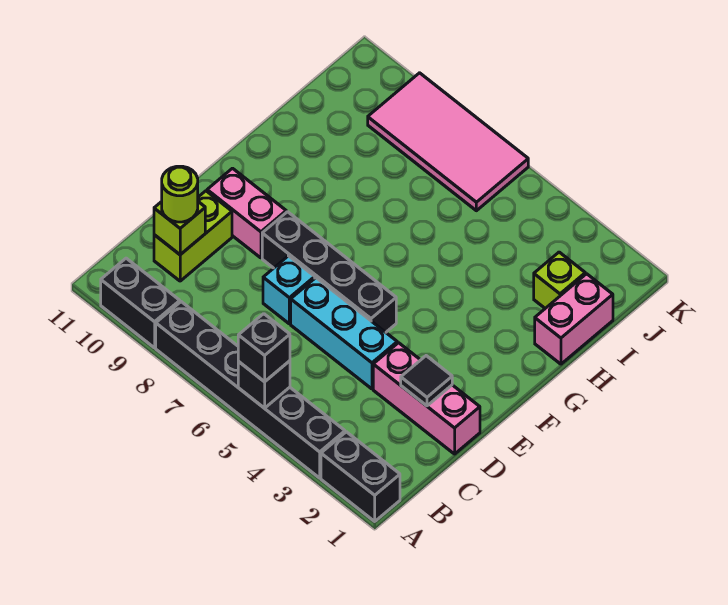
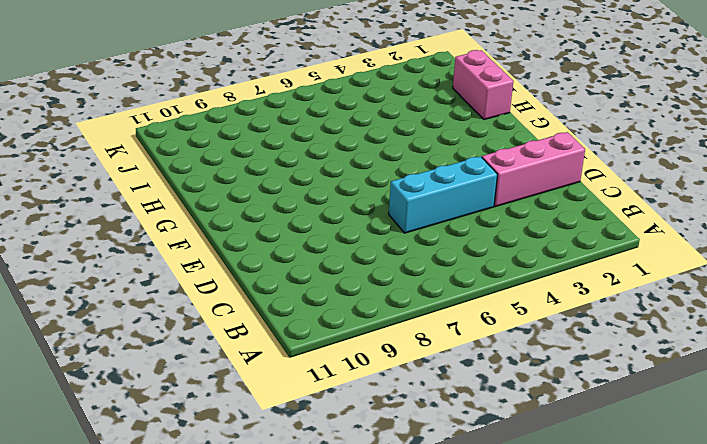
none -> black brick A1:A2 level 1
none -> black brick A3:A8 level 1
none -> black brick A9:A10 level 1

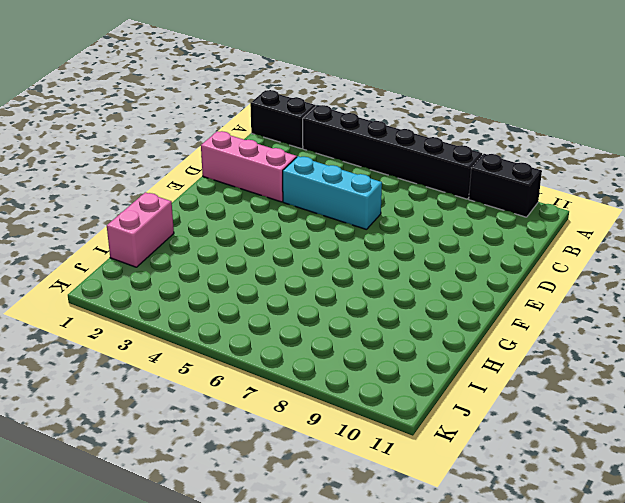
none -> lime brick C10:D10 level 1
none -> cyan brick D7 level 1
none -> black brick E5:E8 level 1

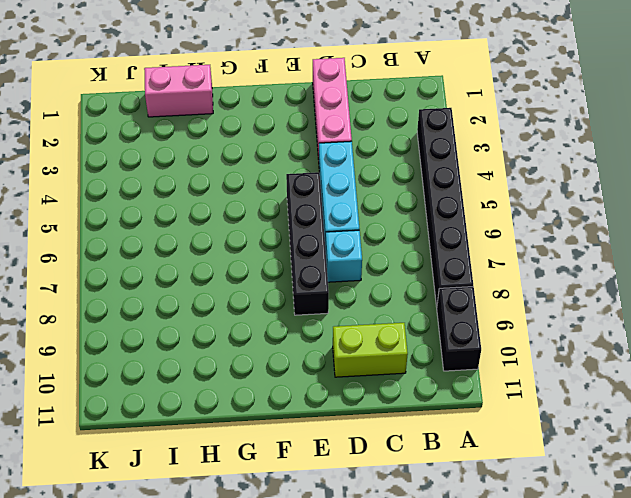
none -> black brick A1:A2 level 1
none -> pink brick E9:E10 level 1
none -> lime brick I2 level 1

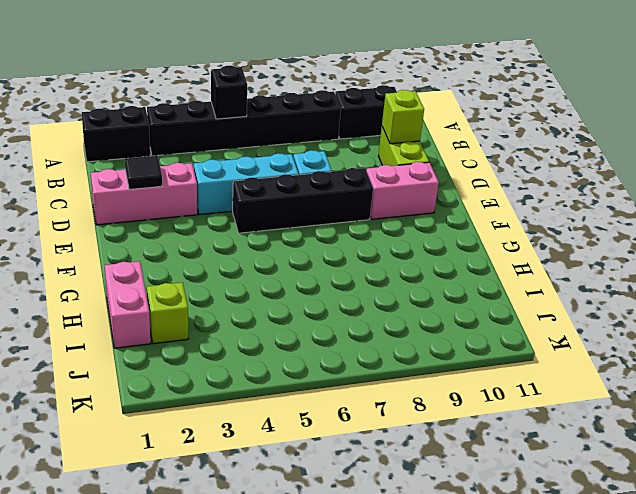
none -> pink tile J6:K9 level 1
none -> black brick A5 level 3
none -> lime round brick C10 level 3

